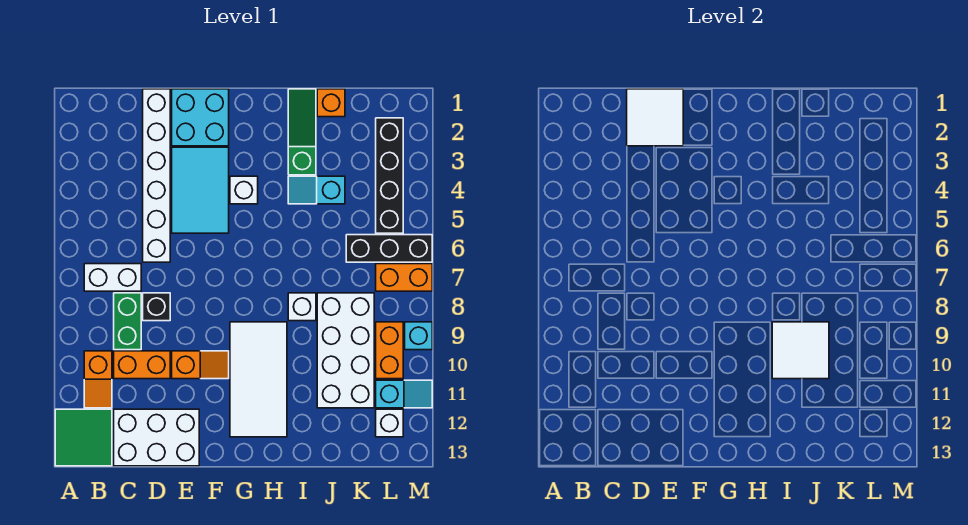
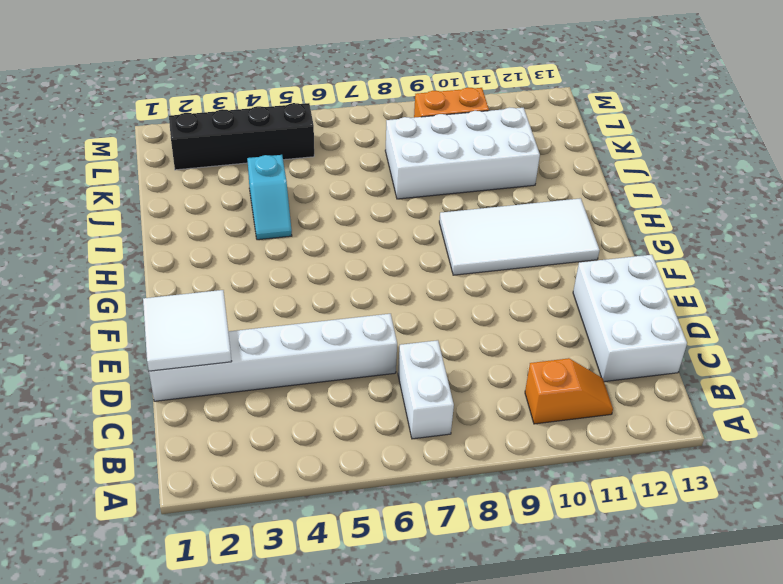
none -> green tile A12:B13 level 1
none -> green brick C8:C9 level 1
none -> orange brick C10:D10 level 1

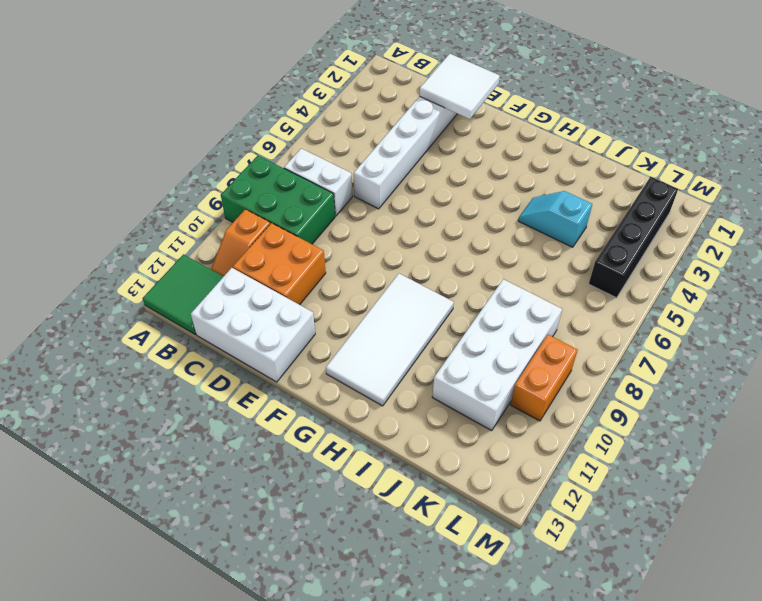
green brick A8:C9 level 1 -> green brick C8:C9 level 1
orange brick C10:D11 level 1 -> orange brick C10:D10 level 1
none -> black brick D8 level 1
none -> cyan brick E1:F2 level 1
none -> cyan tile E3:F5 level 1

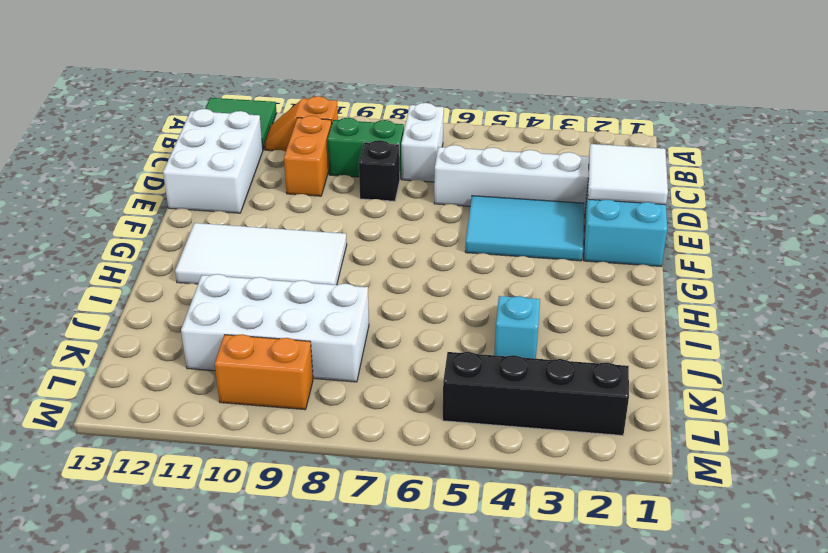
none -> orange slope E10:F10 level 1 top E
none -> white brick G4 level 1
none -> green slope I1:I3 level 1 top 3

